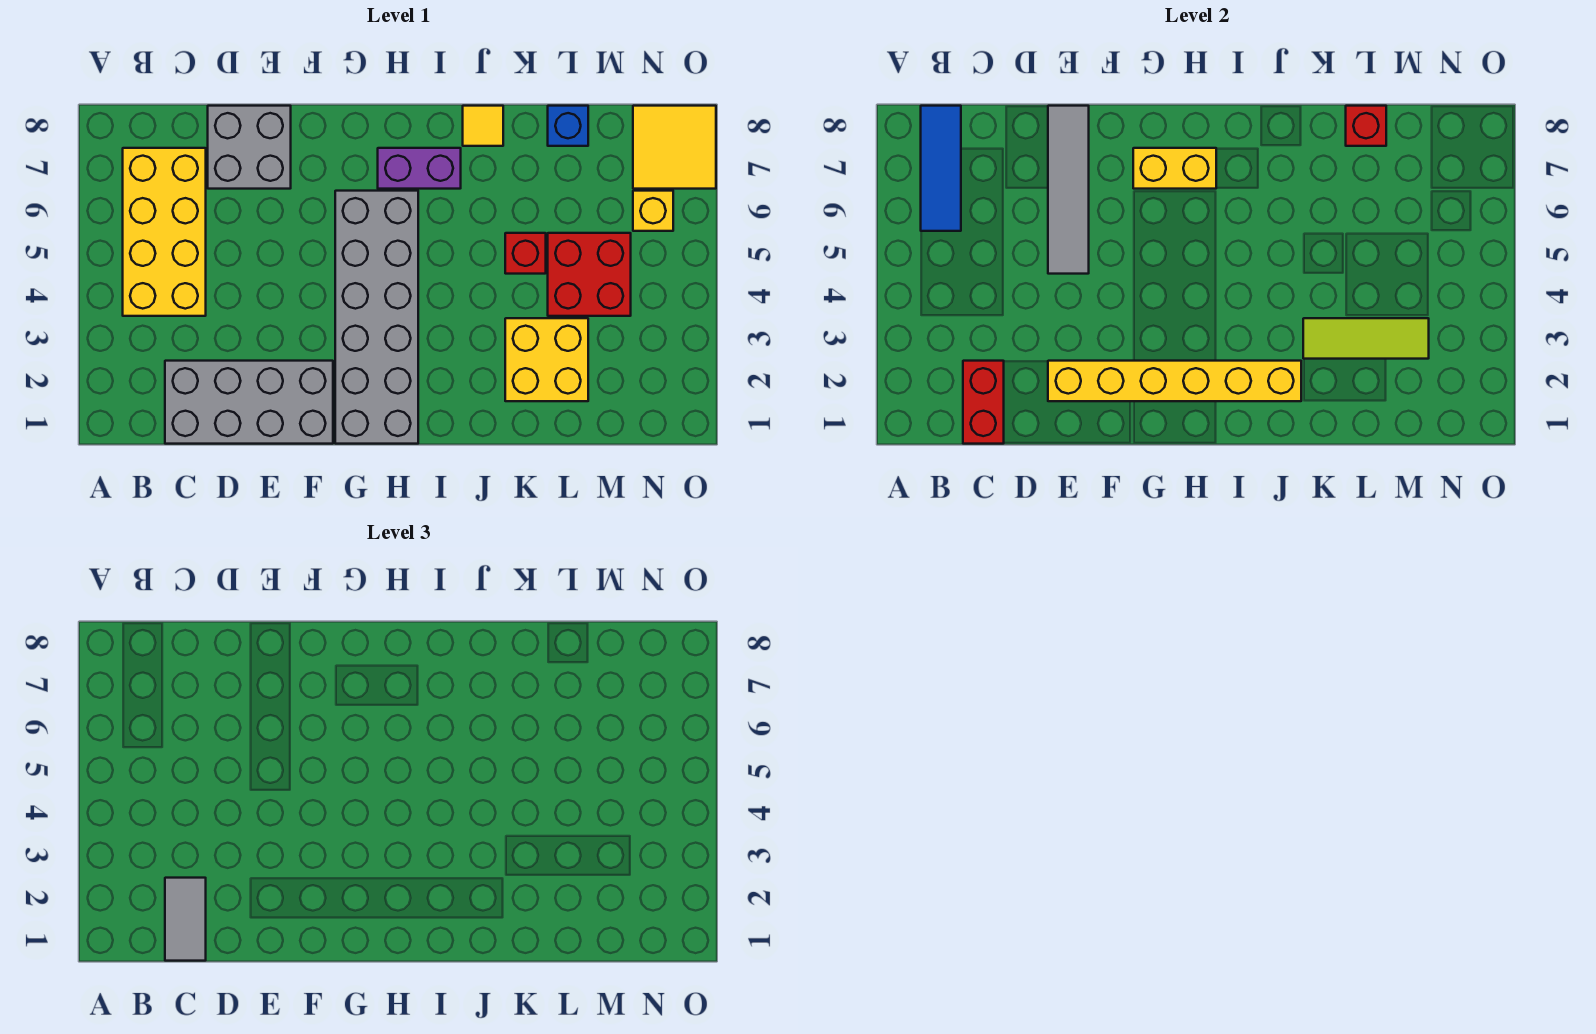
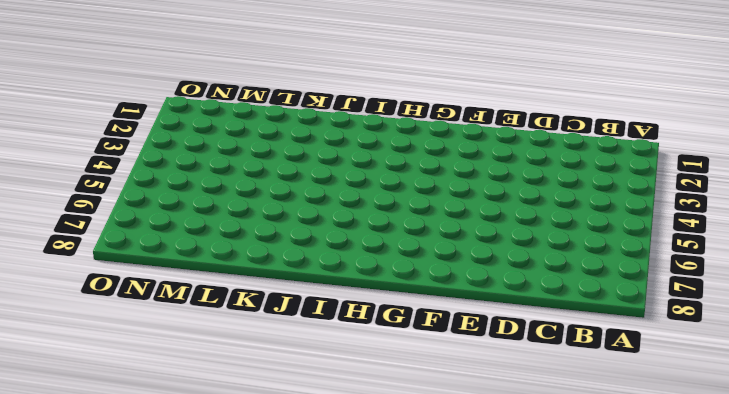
none -> yellow brick B4:C7 level 1
none -> grey brick C1:F2 level 1
none -> grey brick D7:E8 level 1

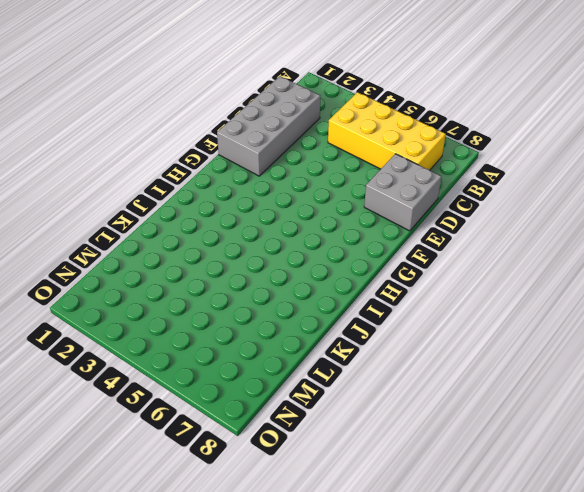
none -> grey brick G1:H6 level 1
none -> purple brick H7:I7 level 1
none -> yellow tile J8 level 1

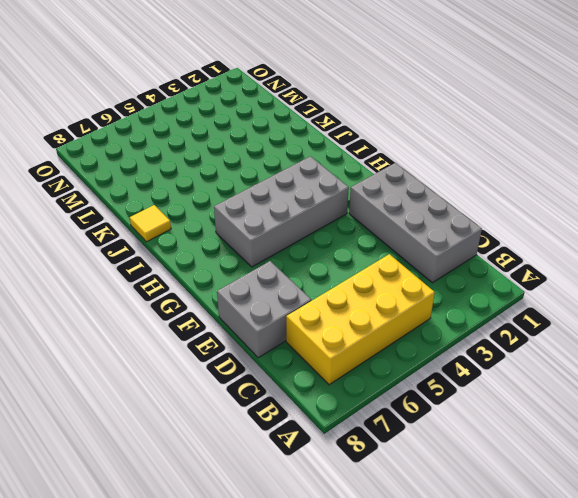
grey brick G3:H6 level 1 -> grey brick G1:H6 level 1
none -> purple brick H7:I7 level 1
none -> yellow brick K2:L3 level 1
none -> red brick K5 level 1

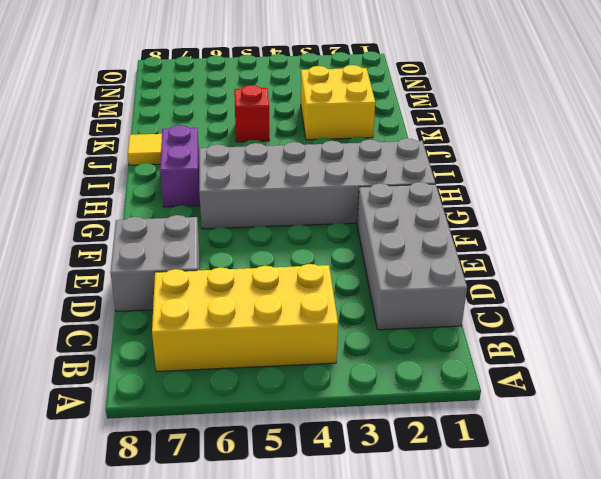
none -> red brick L4:M5 level 1
none -> blue brick L8 level 1
none -> yellow brick N6 level 1

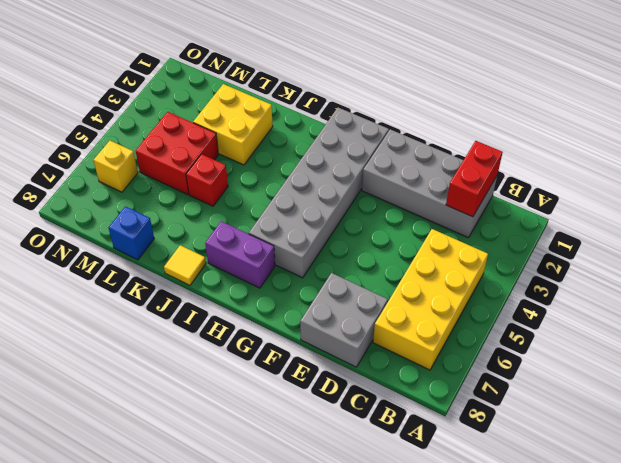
none -> yellow tile N7:O8 level 1
none -> blue tile B6:B8 level 2
none -> yellow brick E2:J2 level 2

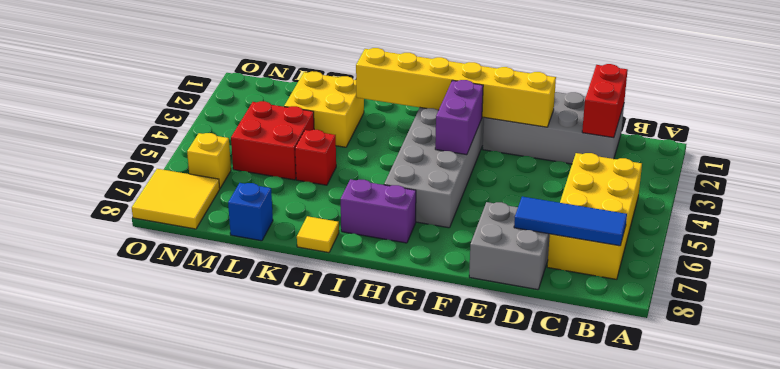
blue tile B7:D7 level 2 -> blue tile B6:B8 level 2
purple brick G3:G4 level 2 -> none
none -> grey tile E5:E8 level 2
none -> yellow brick G7:H7 level 2
none -> lime tile K3:M3 level 2

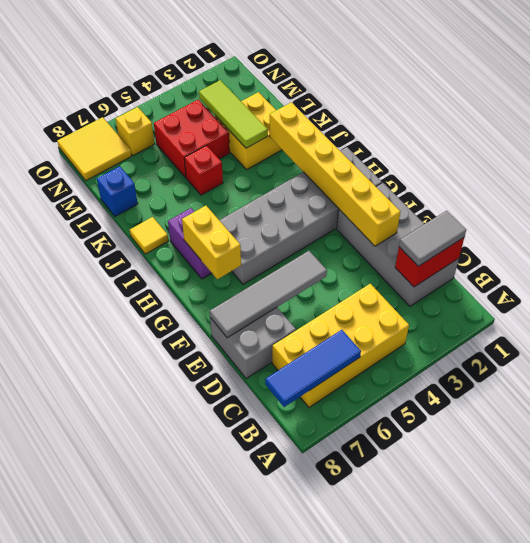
none -> red brick L8 level 2

